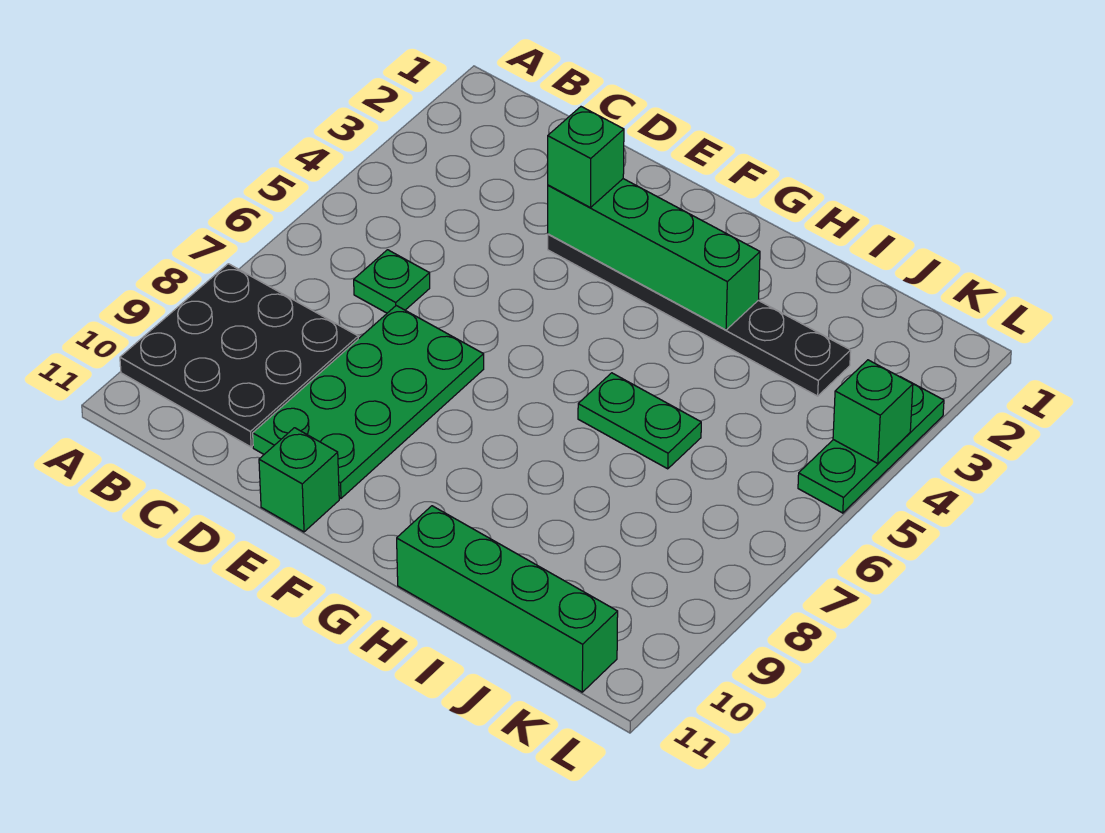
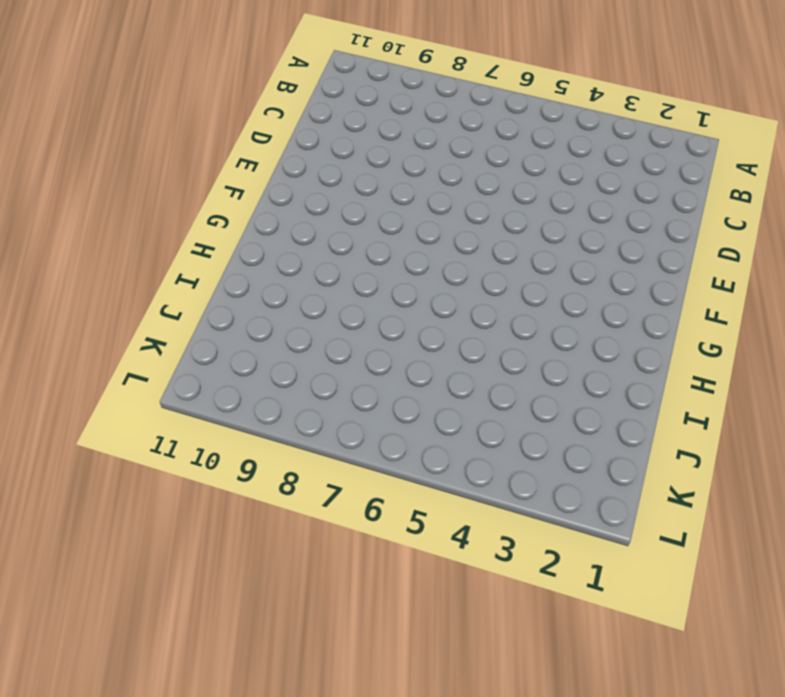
none -> black plate A8:C10 level 1
none -> green plate C6 level 1

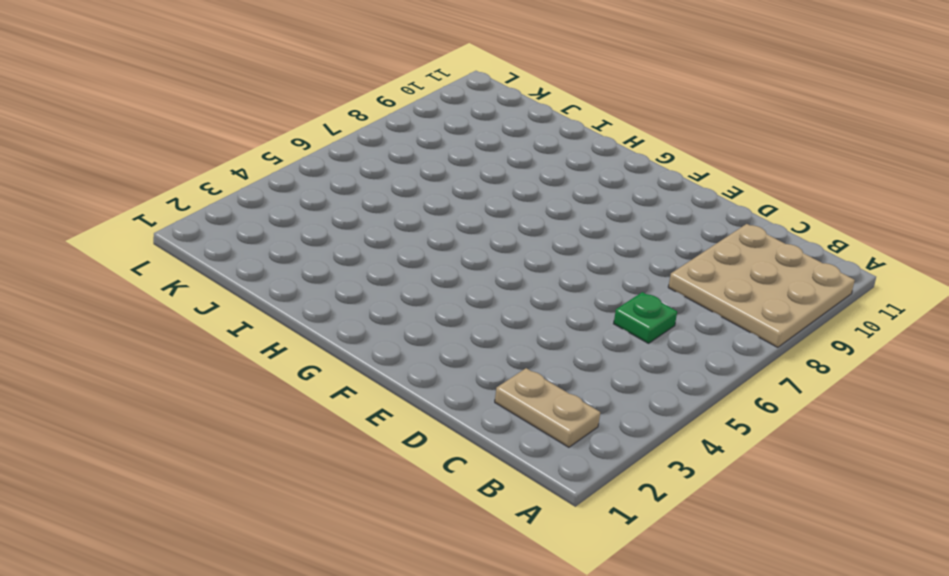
tan plate A8:C10 level 1 -> black plate A8:C10 level 1
tan plate B2:C2 level 1 -> none
none -> green plate D7:E10 level 1
none -> black plate E3:J3 level 1

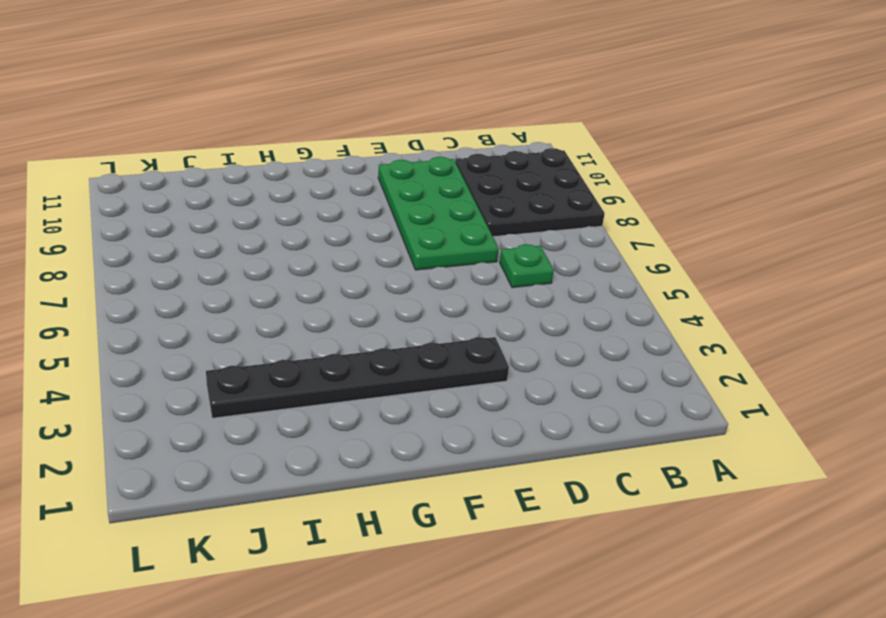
none -> green brick E11 level 1
none -> green plate H6:I6 level 1

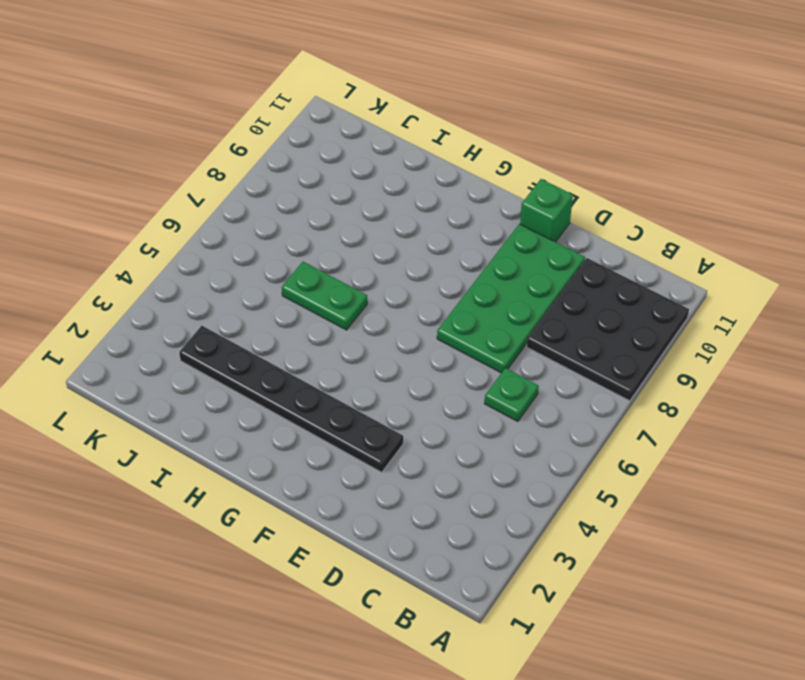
none -> green brick H11:K11 level 1
none -> green plate L3:L5 level 1

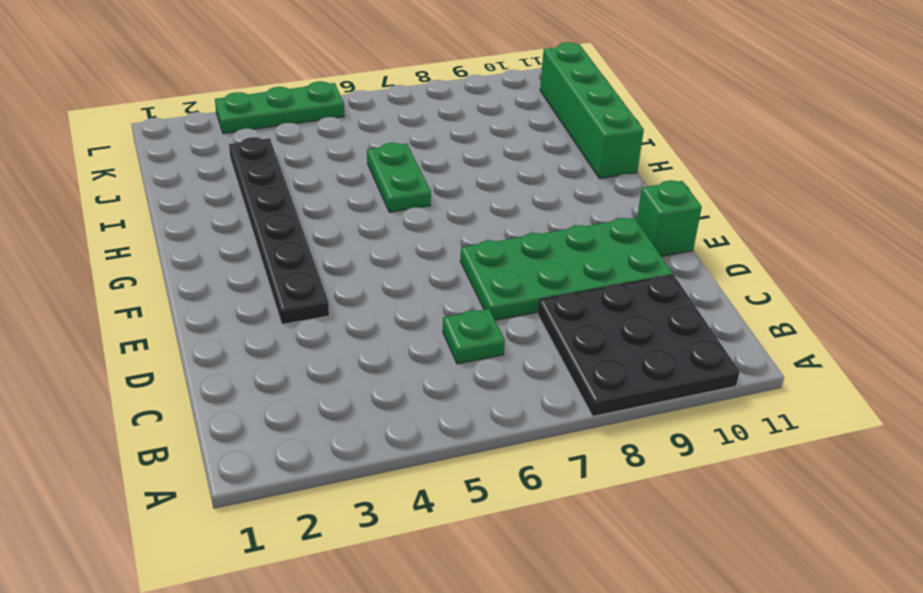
none -> green brick E3:H3 level 2
none -> green brick L4 level 2

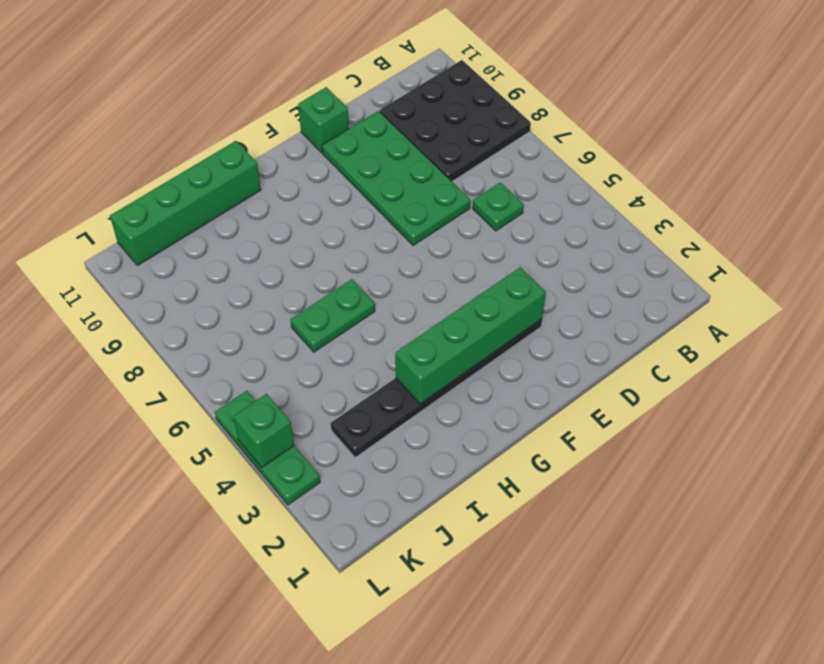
none -> green brick E3 level 3

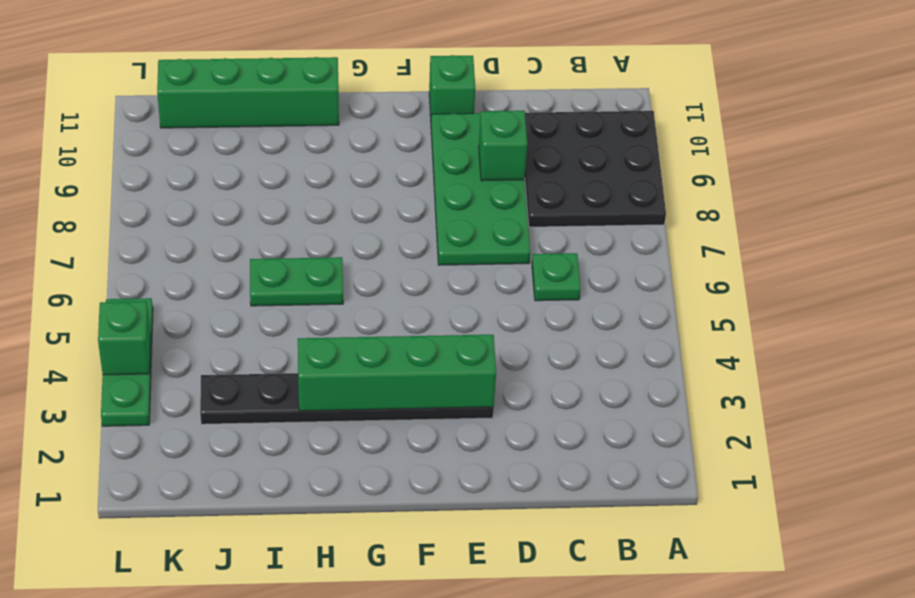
green brick D9 level 2 -> green brick E3 level 3

